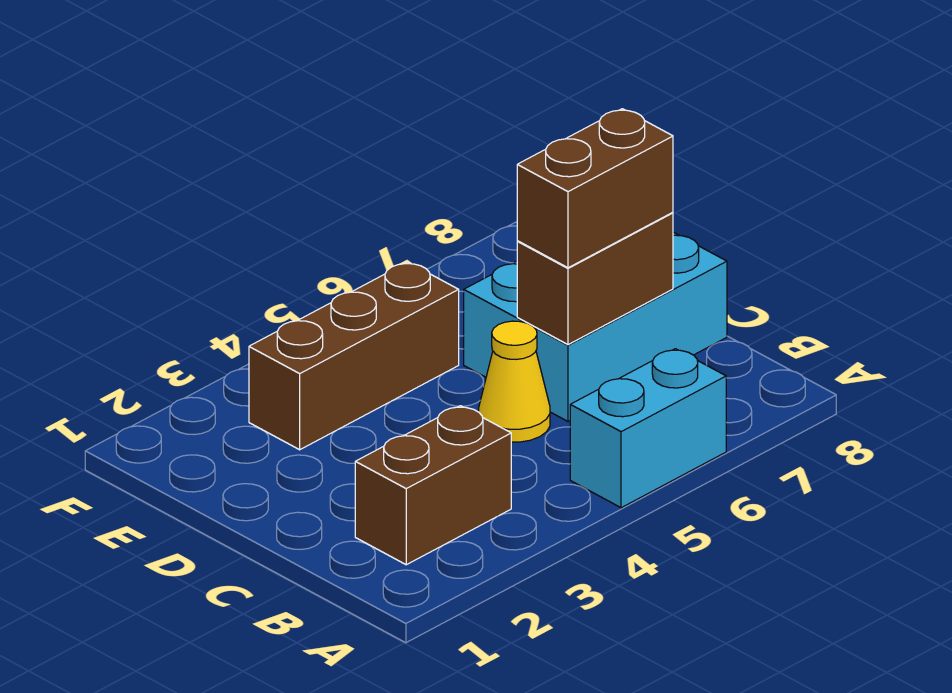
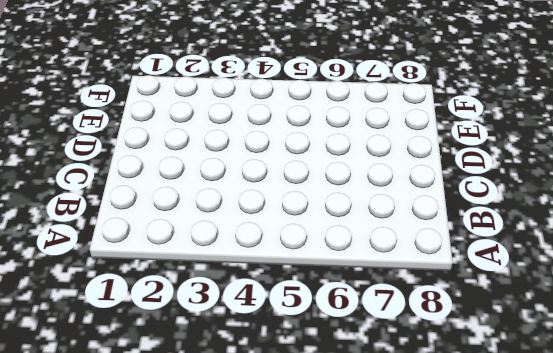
none -> cyan brick A5:A6 level 1
none -> brown brick B2:B3 level 1

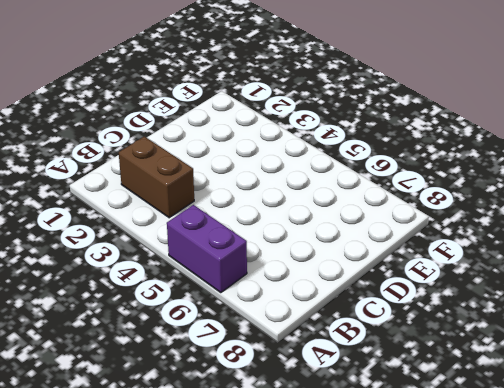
purple brick A5:A6 level 1 -> cyan brick A5:A6 level 1
none -> yellow cone C5 level 1
none -> cyan brick C6:D8 level 1

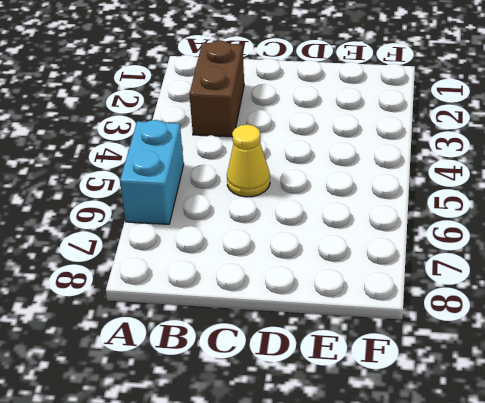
none -> cyan brick C6:D8 level 1
none -> brown brick E3:E5 level 1

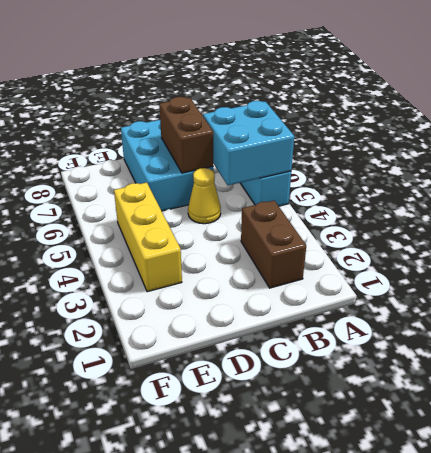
cyan brick A5:B6 level 2 -> none
yellow brick E3:E5 level 1 -> brown brick E3:E5 level 1
none -> brown brick C6:C7 level 3

